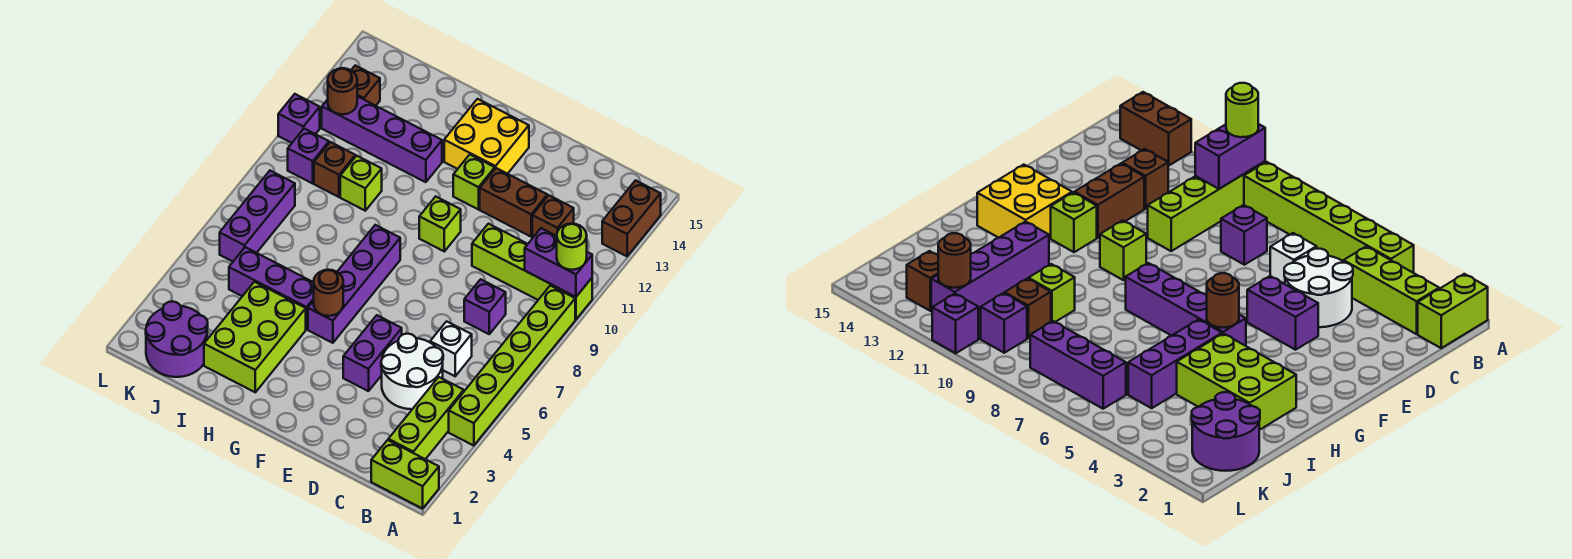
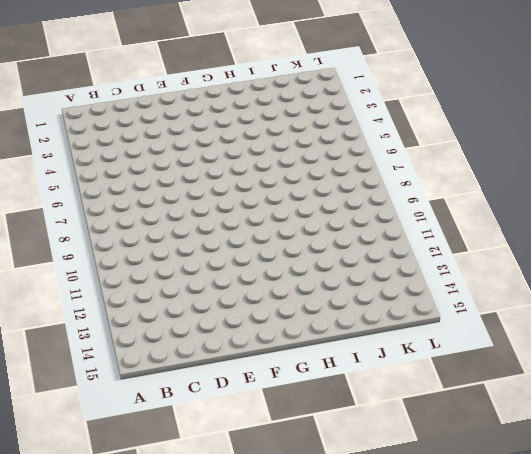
none -> lime brick A1:B1 level 1
none -> lime brick A4:A9 level 1
none -> lime brick A10:D10 level 1

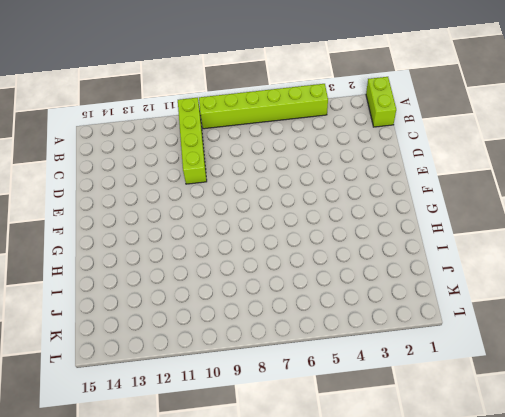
none -> brown brick A13:A14 level 1
none -> lime brick B2:B4 level 1
none -> white round brick C4:D5 level 1

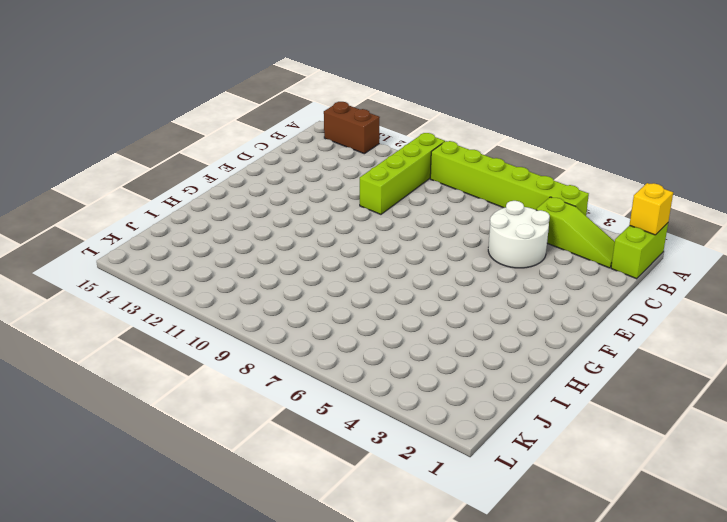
yellow brick A1 level 2 -> none
lime slope B2:B4 level 1 top 4 -> lime brick B2:B4 level 1
none -> white brick C6 level 1
none -> purple brick C8 level 1
none -> brown brick C12 level 1

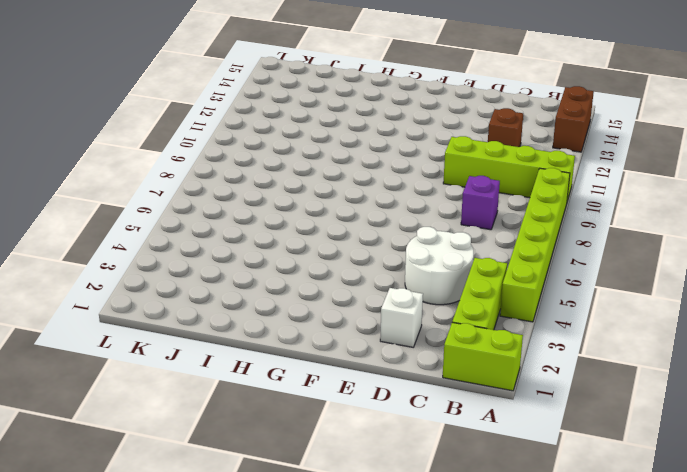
white brick D2 level 1 -> white brick C6 level 1
none -> brown brick D12:E12 level 1
none -> purple brick E4:E5 level 1
none -> lime brick F10 level 1

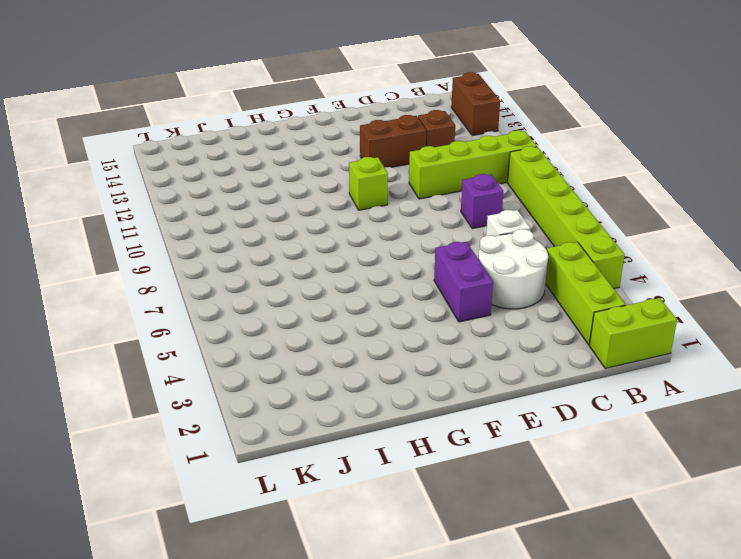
none -> lime brick F12 level 1
none -> yellow brick F13:G14 level 1
none -> purple brick G5:G8 level 1

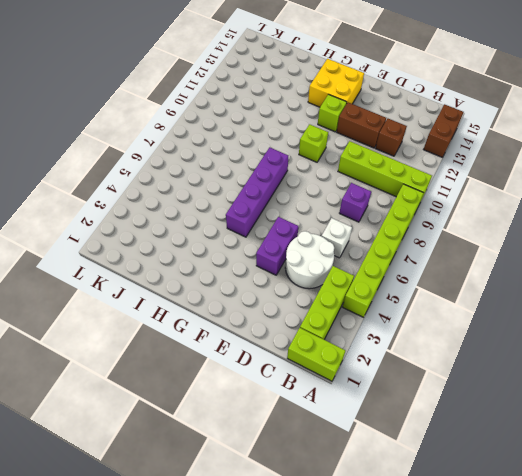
none -> lime brick H2:I4 level 1
none -> purple brick H5:J5 level 1
none -> purple brick H12:K12 level 1

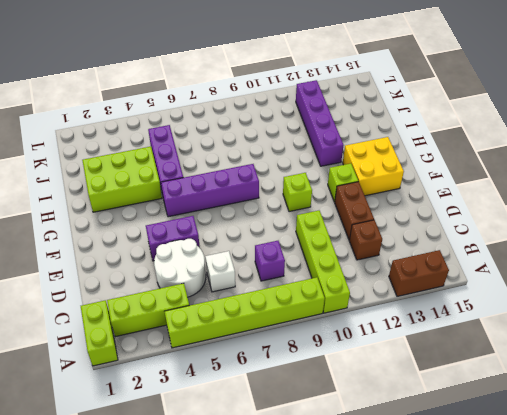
none -> lime brick I10 level 1
none -> purple round brick J1:K2 level 1
none -> brown brick J10 level 1

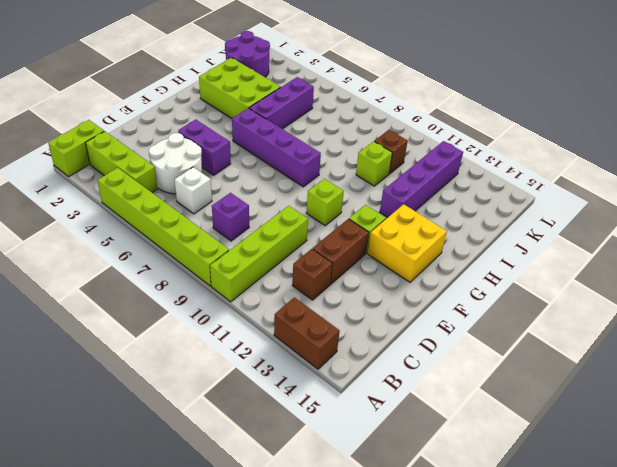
none -> purple brick K6:K8 level 1
none -> purple brick K10 level 1
none -> brown brick K13 level 1

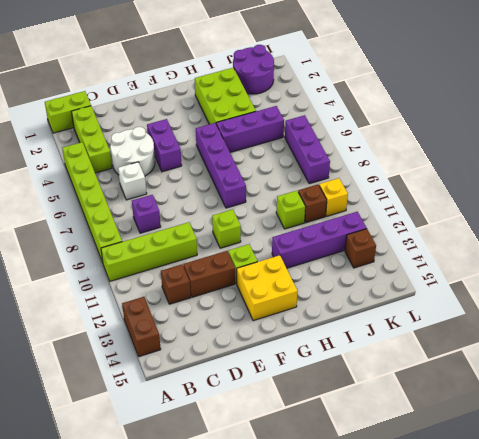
yellow brick K10 level 1 -> purple brick K10 level 1
none -> purple brick L11 level 1
none -> purple brick A10:B10 level 2
none -> brown round brick G5 level 2

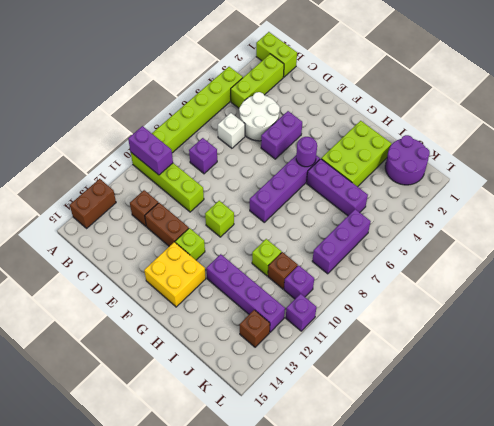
purple round brick G5 level 2 -> brown round brick G5 level 2
none -> brown round brick K12 level 2
none -> lime round brick A10 level 3

